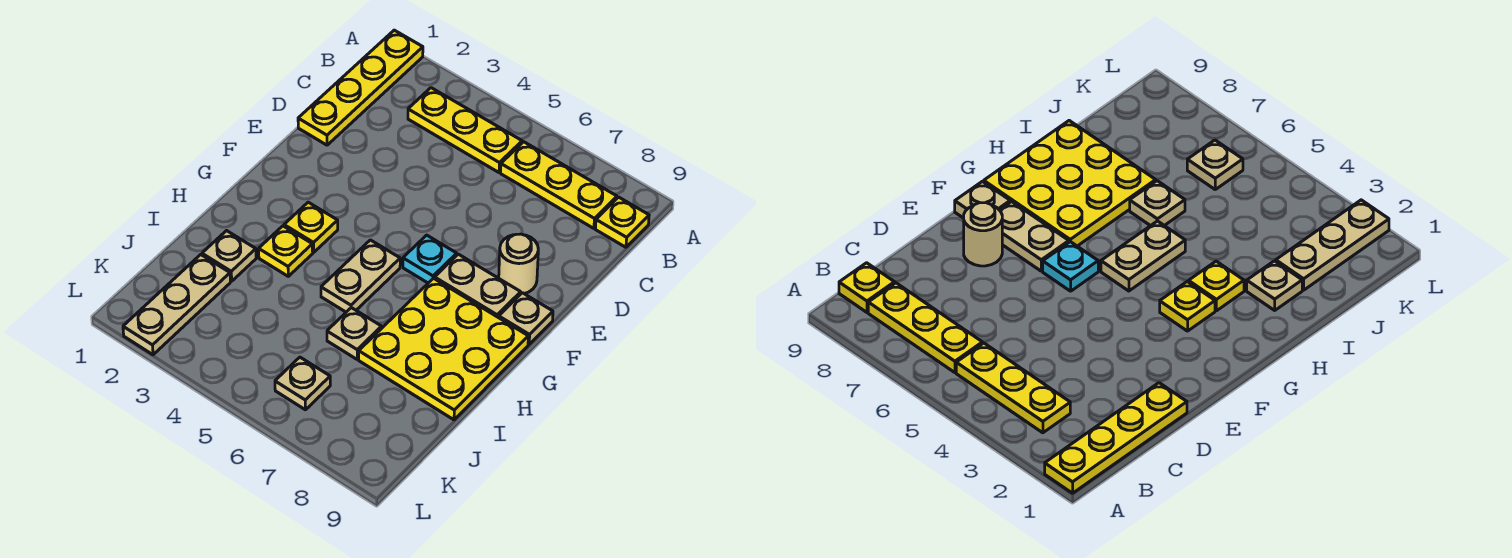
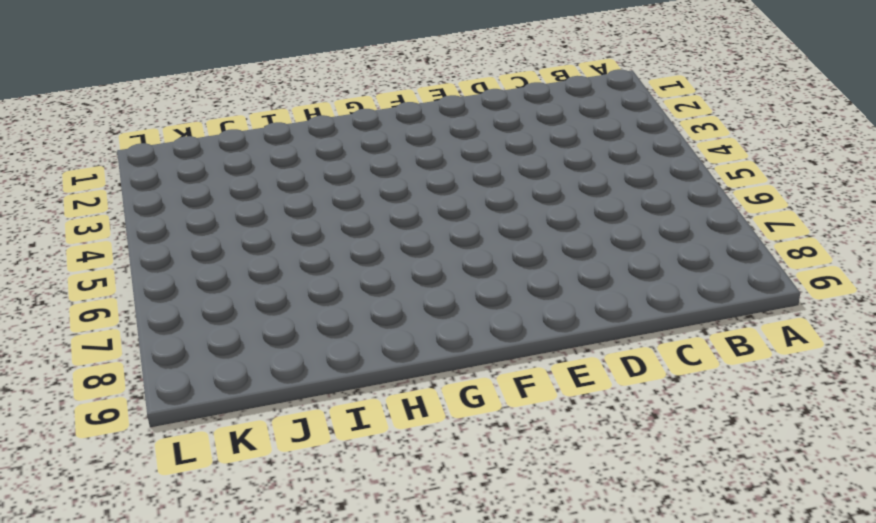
none -> yellow plate A1:D1 level 1
none -> yellow plate B3:B5 level 1
none -> yellow plate B6:B8 level 1

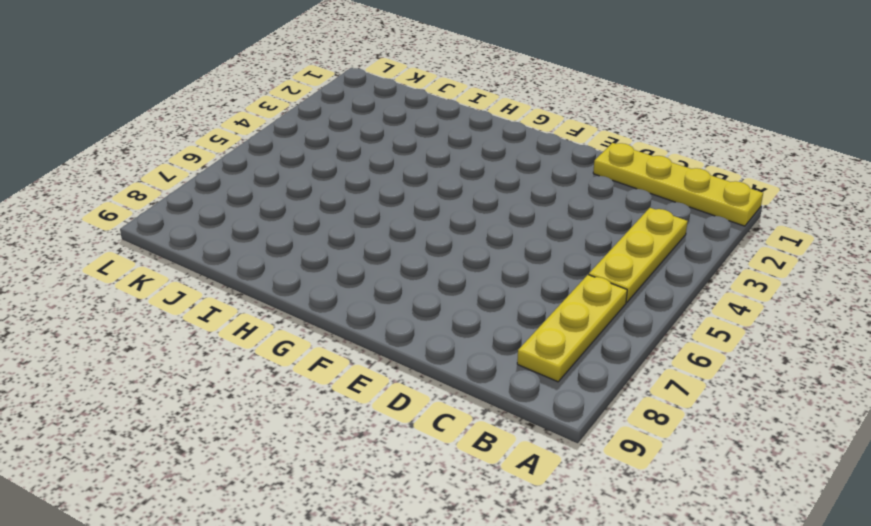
none -> yellow plate B9 level 1
none -> tan round brick E8 level 1
none -> cyan plate F6 level 1

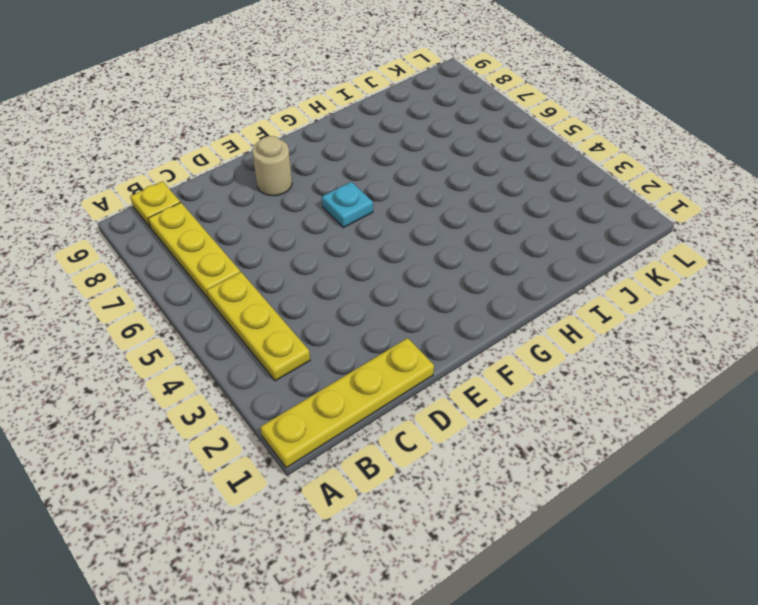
none -> tan plate F7:F8 level 1
none -> tan plate F9 level 1
none -> yellow plate G3 level 1

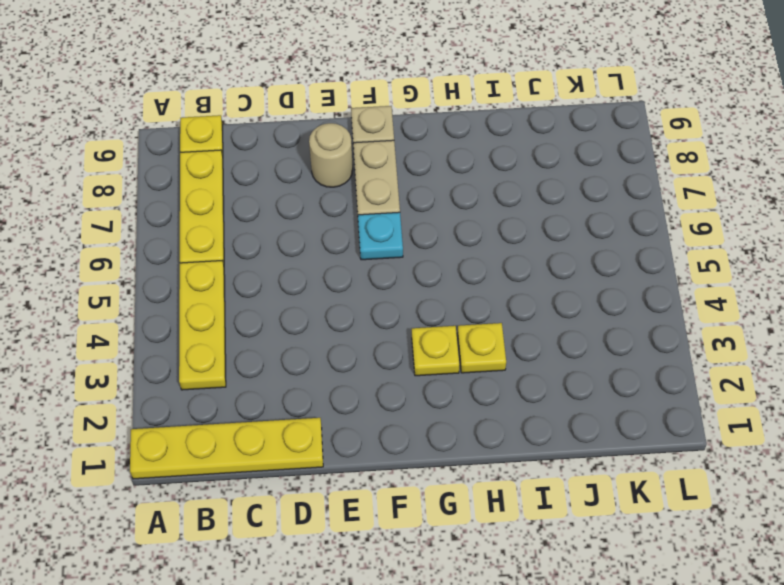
none -> tan plate G5:H5 level 1
none -> yellow plate G7:I9 level 1
none -> tan plate I2 level 1

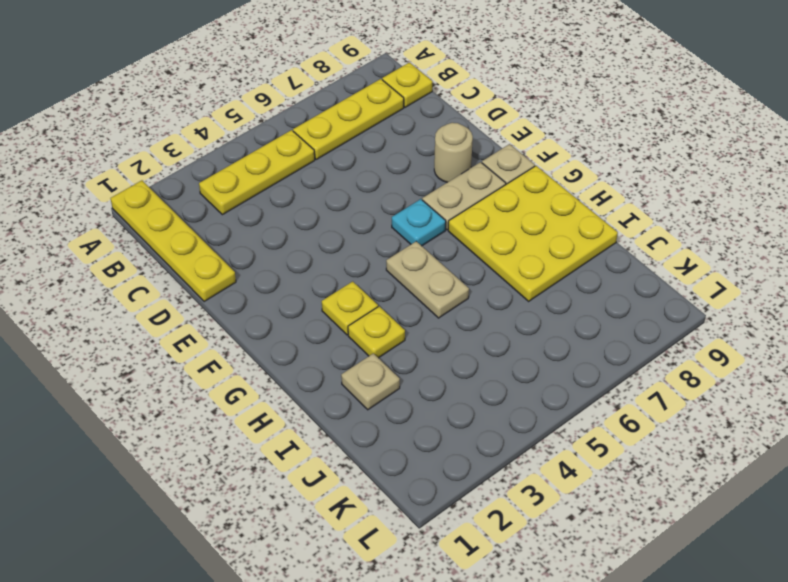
none -> tan plate I6 level 1
none -> tan plate J2:L2 level 1
none -> tan plate K6 level 1

